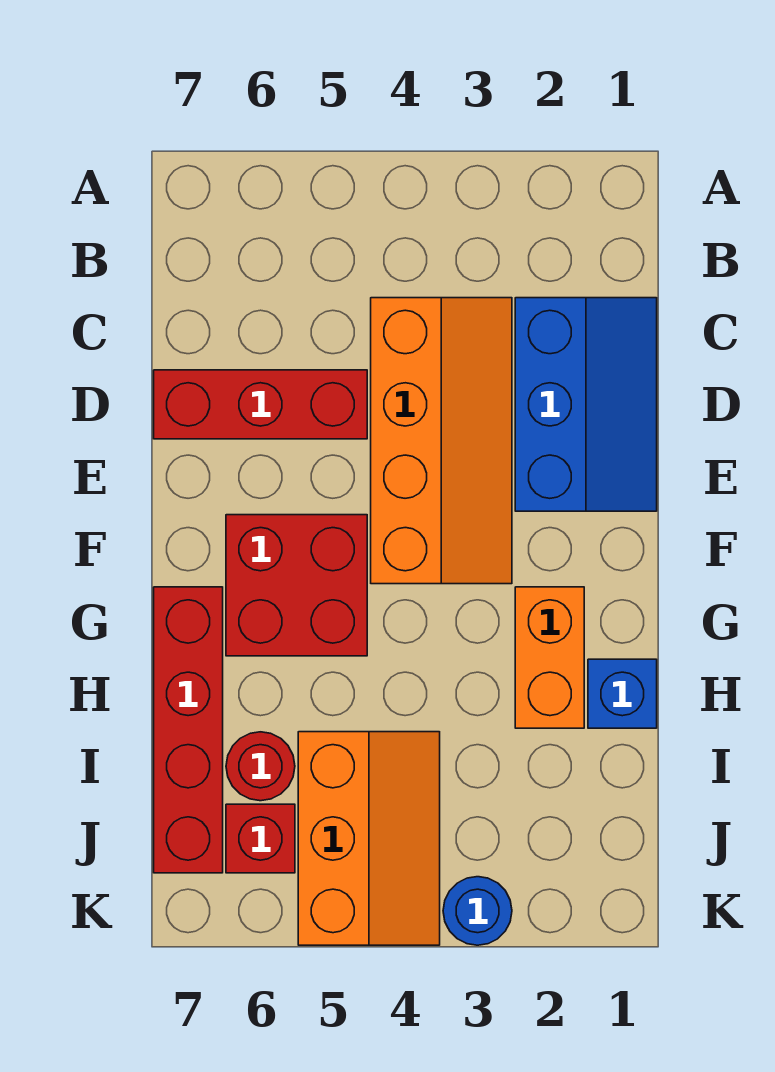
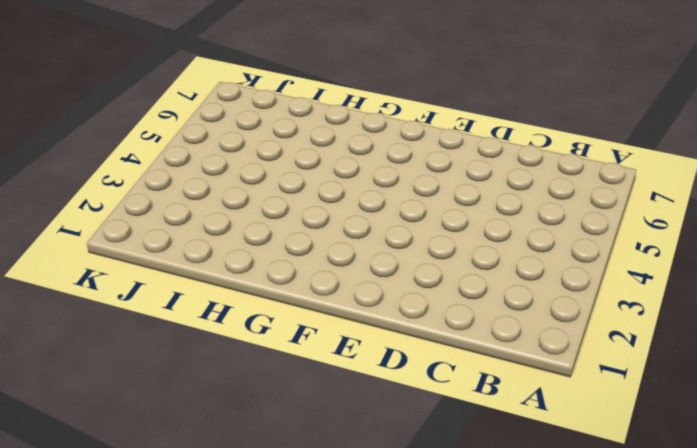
none -> blue slope C1:E2 level 1 top 2
none -> orange slope C3:F4 level 1 top 4

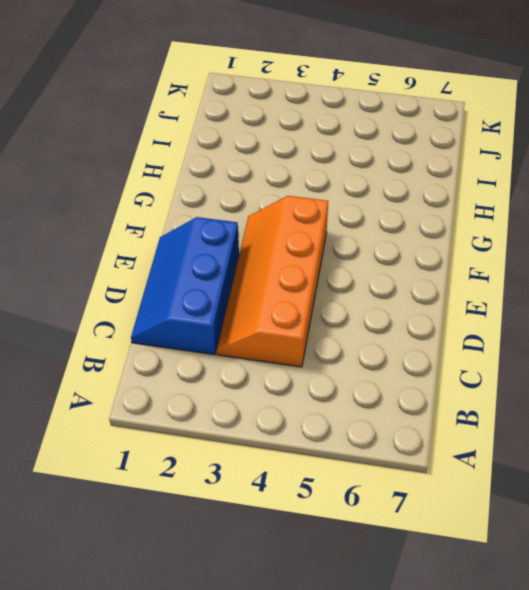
none -> red brick D5:D7 level 1
none -> red brick F5:G6 level 1

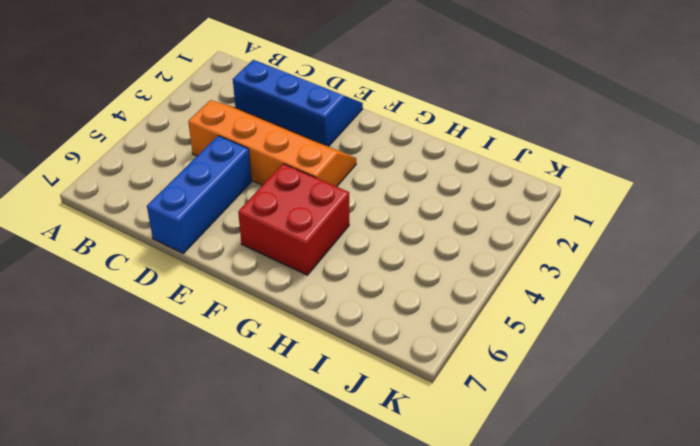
blue brick D5:D7 level 1 -> red brick D5:D7 level 1
none -> orange brick G2:H2 level 1
none -> red brick G7:J7 level 1

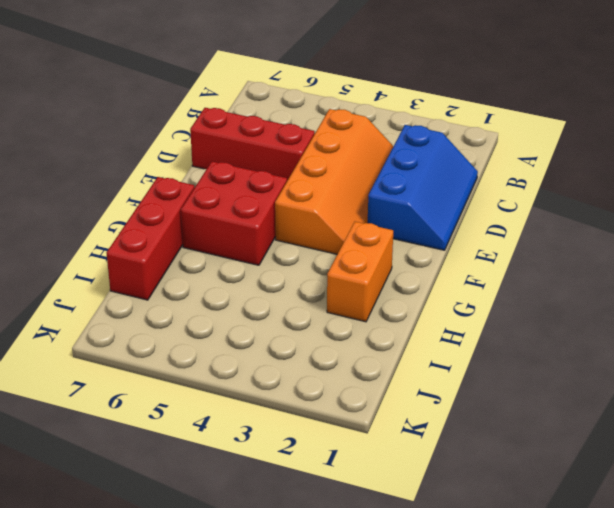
red brick G7:I7 level 1 -> red brick G7:J7 level 1
none -> blue brick H1 level 1
none -> orange slope I4:K5 level 1 top 5

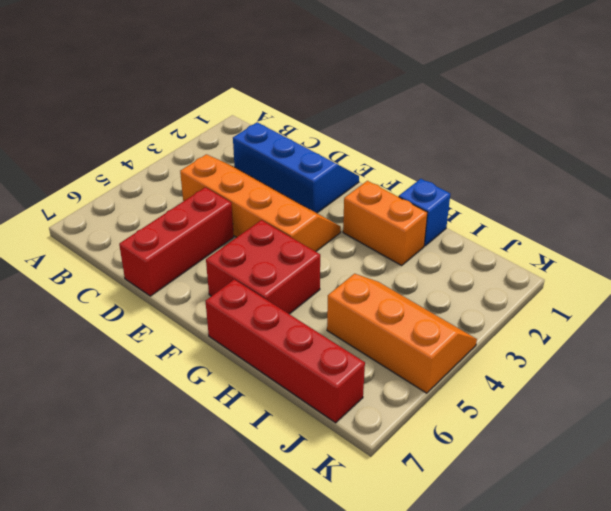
none -> red round brick I6 level 1
none -> red brick J6 level 1

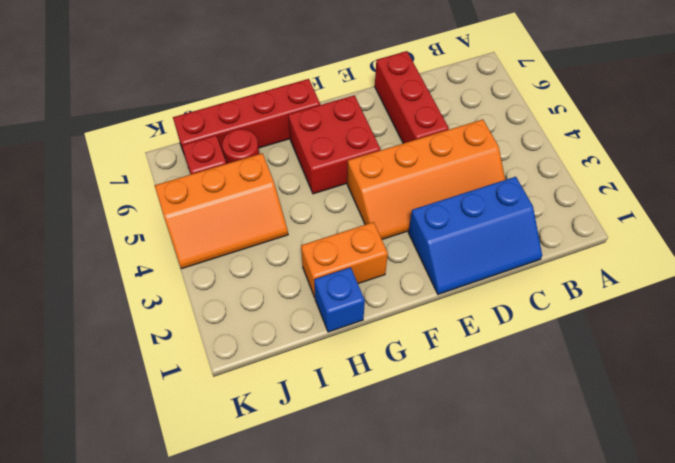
none -> blue round brick K3 level 1

